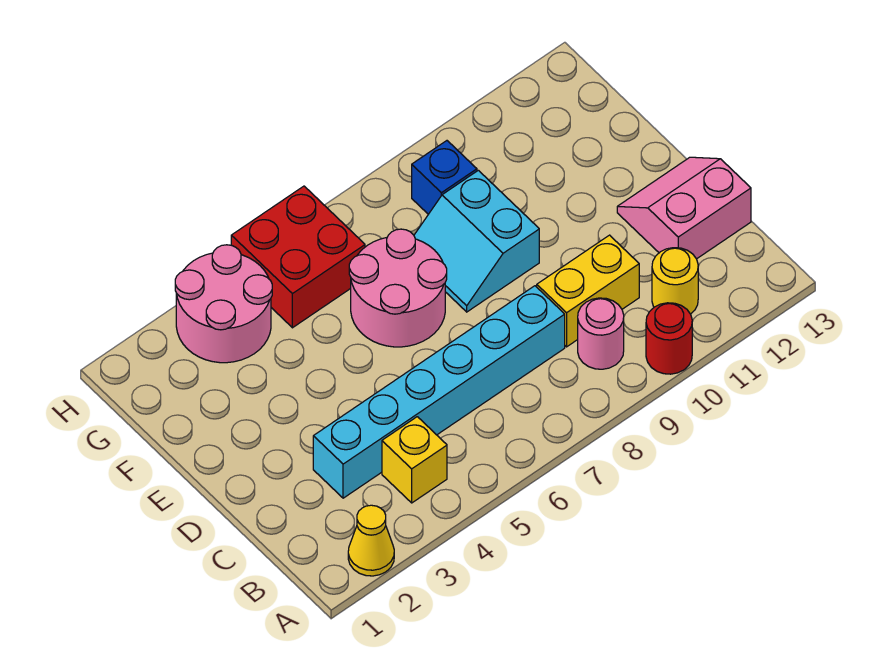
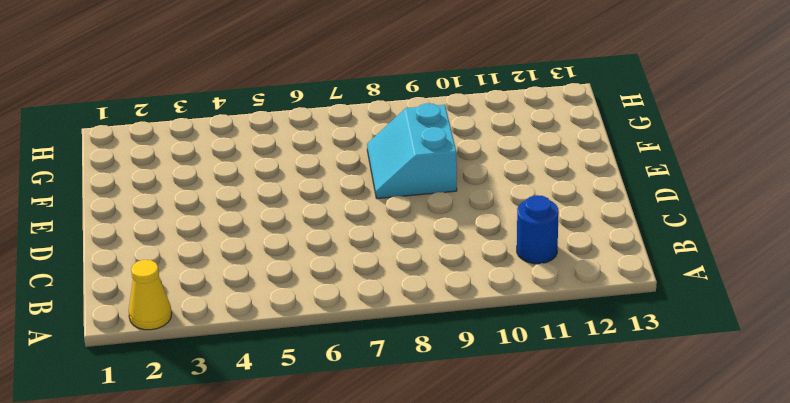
blue round brick B11 level 1 -> yellow round brick B11 level 1
none -> red round brick A10 level 1
none -> yellow brick B4 level 1
none -> pink round brick B9 level 1

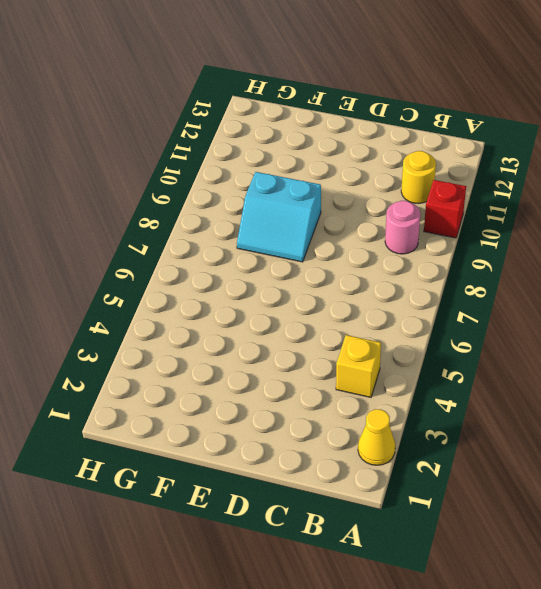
red brick A10 level 1 -> red round brick A10 level 1
none -> cyan brick C3:C8 level 1
none -> yellow brick C9:C10 level 1
none -> pink slope C12:D13 level 1 top C

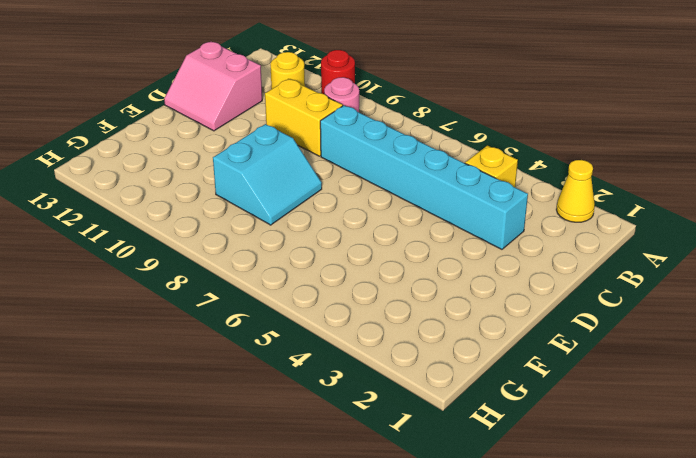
none -> pink round brick E6:F7 level 1
none -> pink round brick G3:H4 level 1
none -> red brick G5:H6 level 1

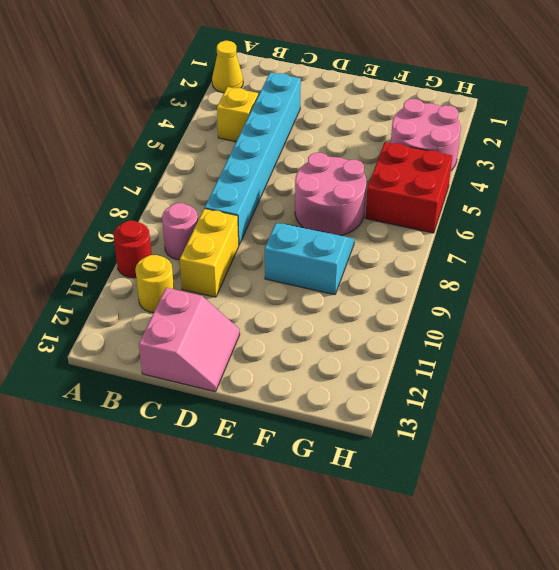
none -> blue brick G9 level 1

